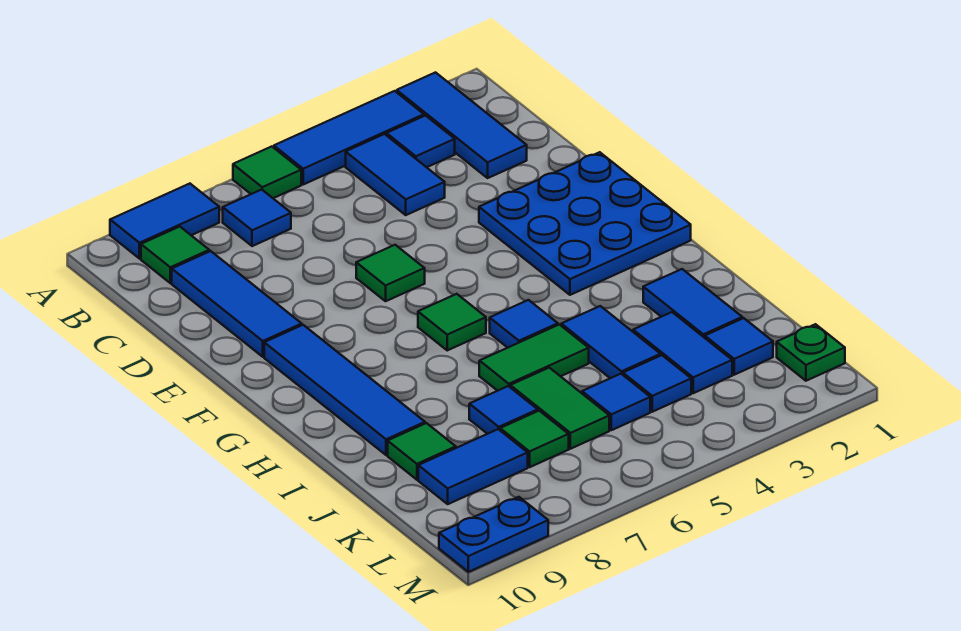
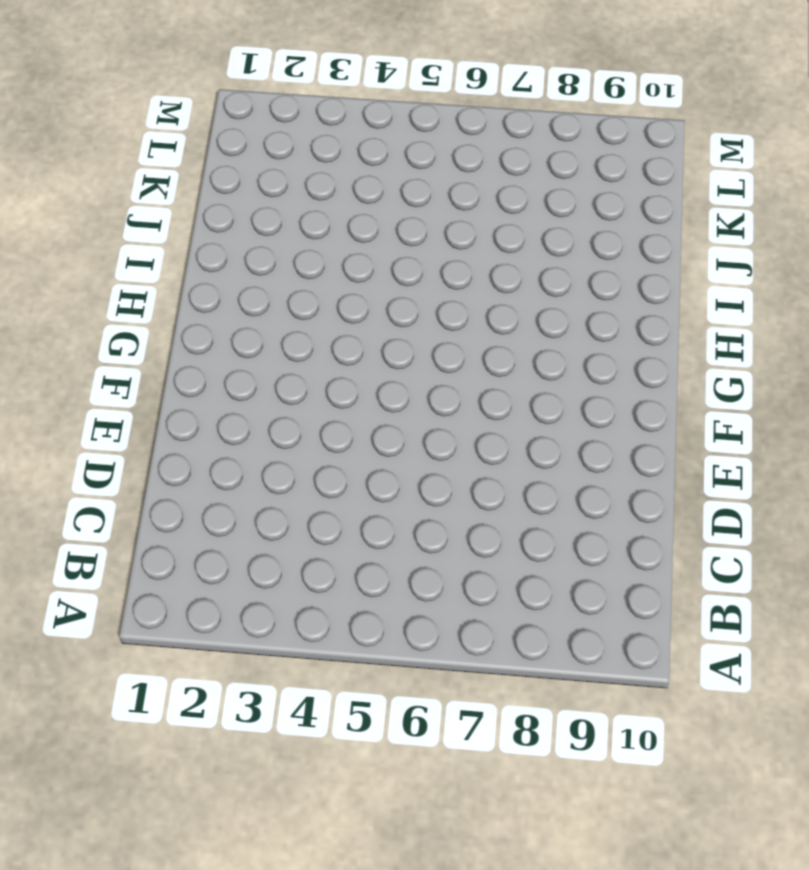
none -> blue tile A2:C2 level 1
none -> blue tile A3:A5 level 1
none -> green tile A6 level 1

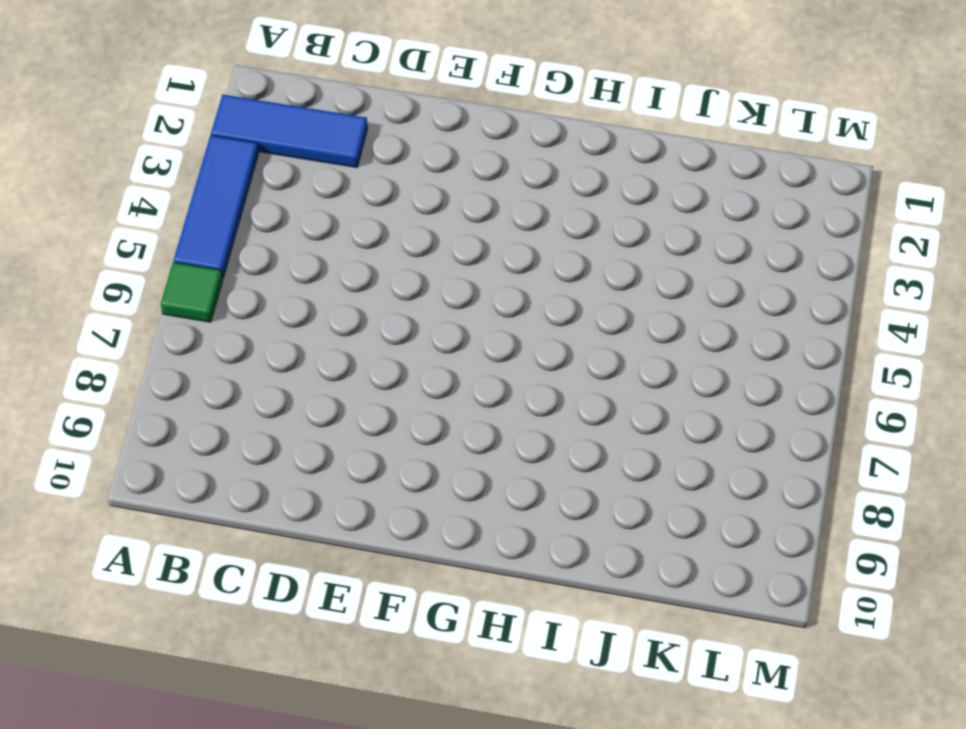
none -> blue tile A8:A9 level 1
none -> blue tile B3 level 1
none -> blue tile B4:C4 level 1

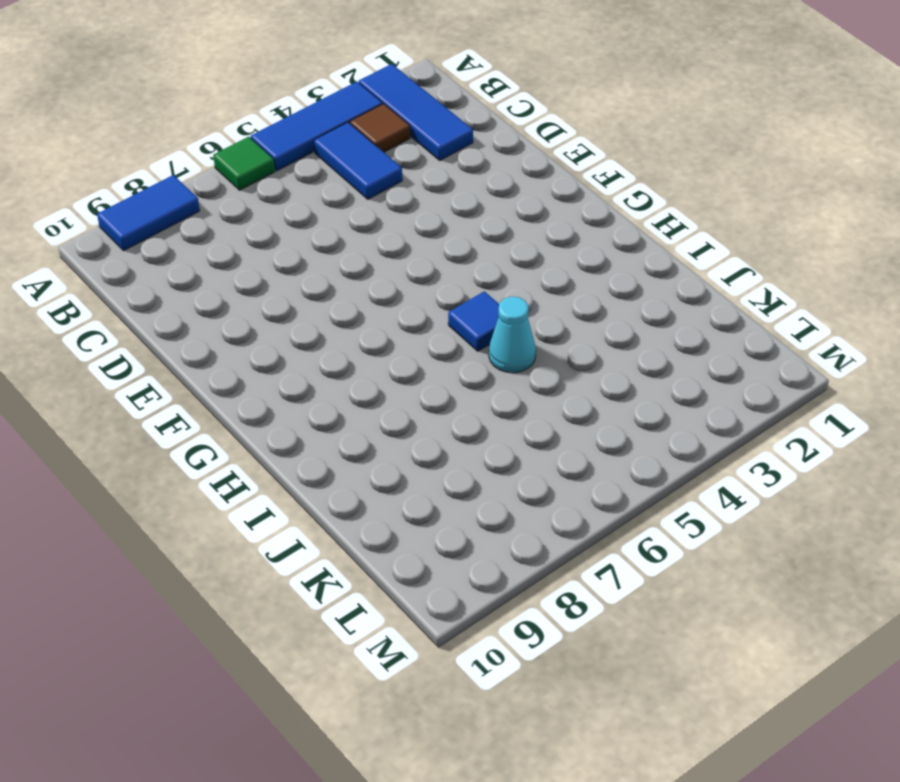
brown tile B3 level 1 -> blue tile B3 level 1
cyan cone I5 level 1 -> green tile I5:I6 level 1
none -> blue tile B7 level 1
none -> green tile B9 level 1
none -> blue tile C9:E9 level 1

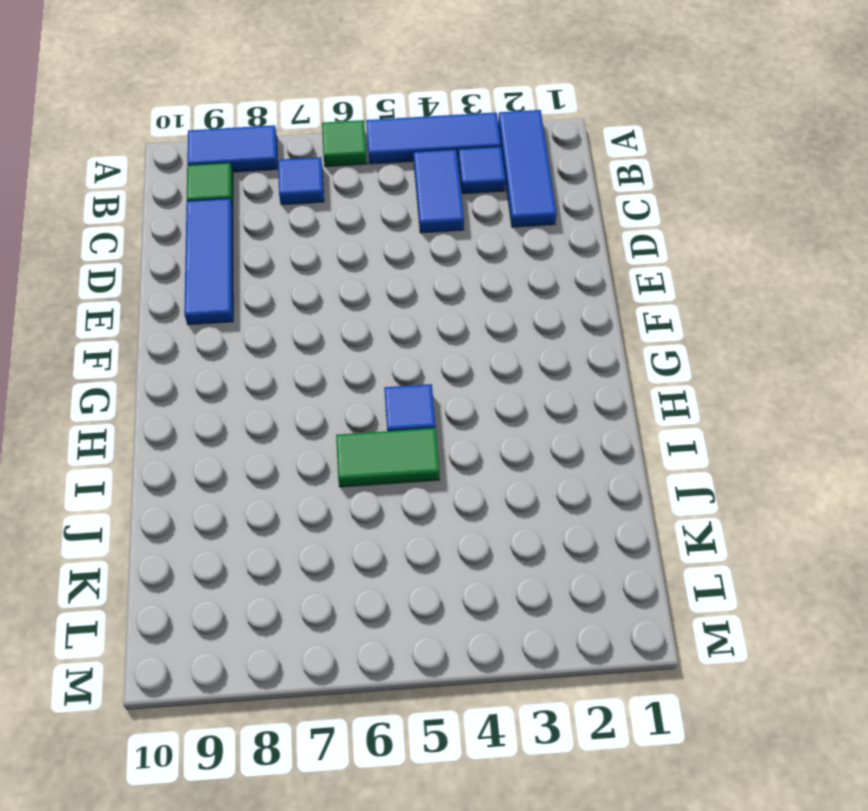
none -> blue plate E1:G3 level 1
none -> green tile E6 level 1
none -> blue tile F9:I9 level 1

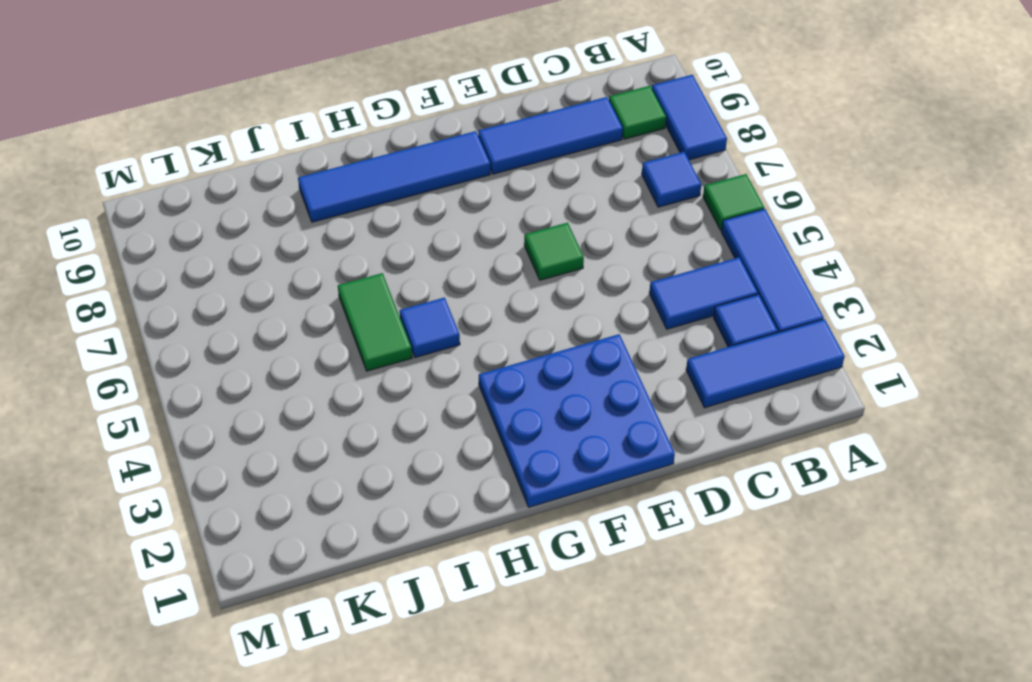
none -> green tile G6 level 1
none -> blue tile I2:J2 level 1
none -> blue tile I4:J4 level 1

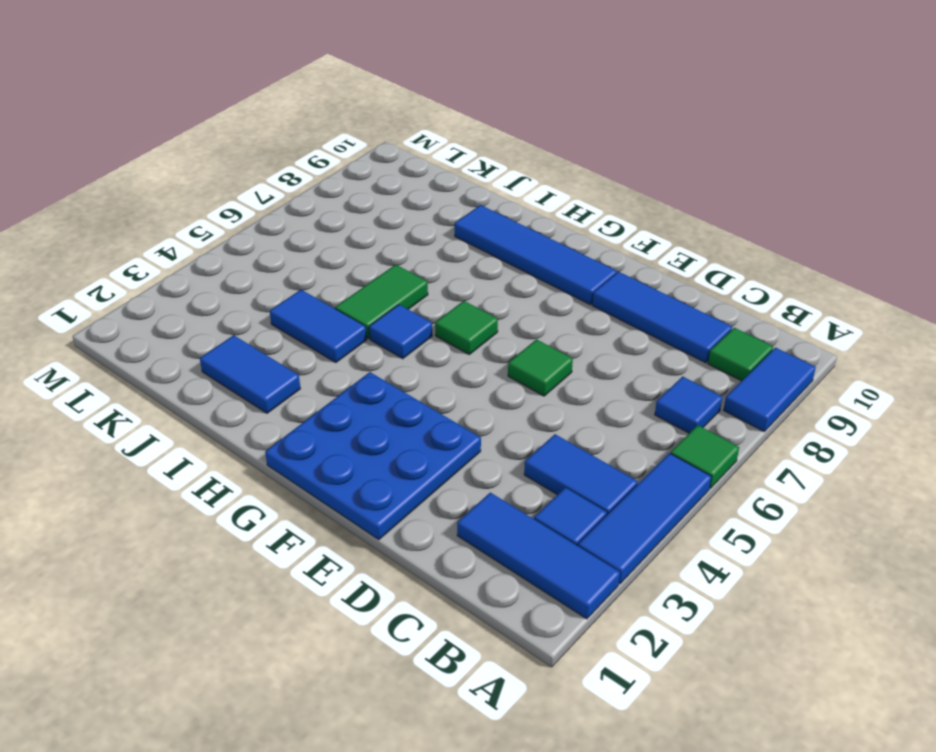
none -> blue tile J3:K3 level 1
none -> green tile J6:K6 level 1
none -> blue tile J7 level 1

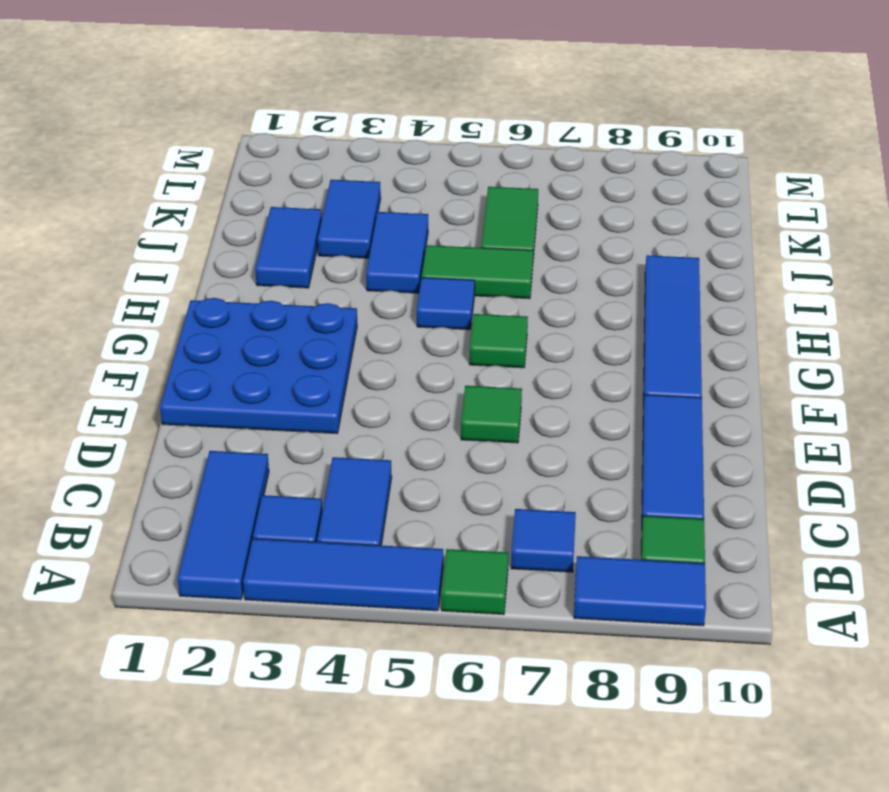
none -> blue tile J7 level 1
none -> green tile J9 level 1
none -> blue tile K2 level 1

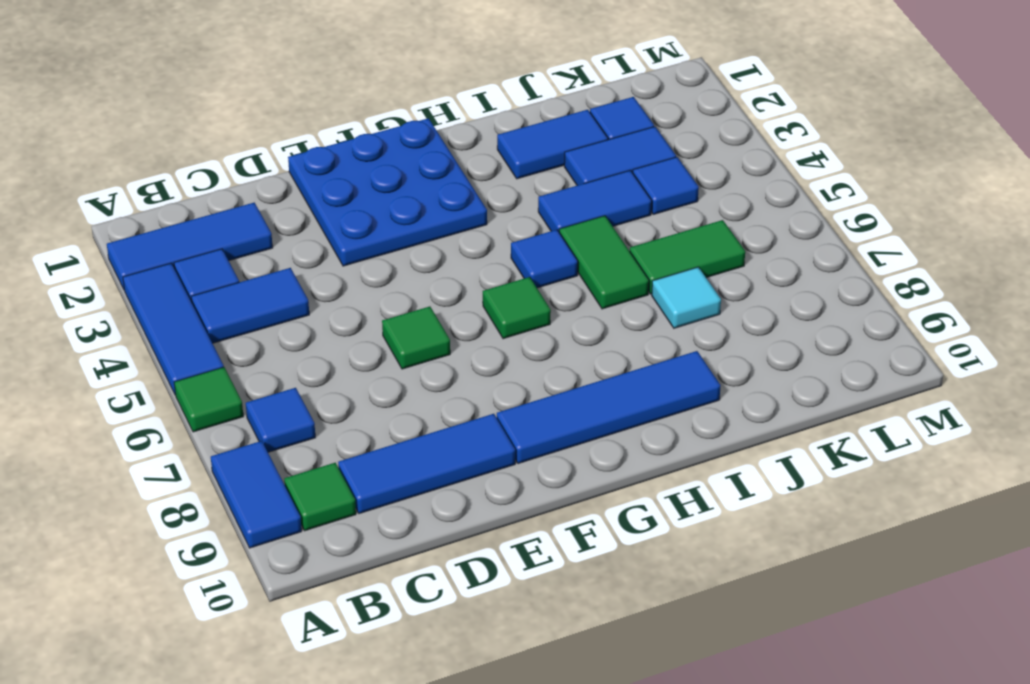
cyan tile J7 level 1 -> blue tile J7 level 1
none -> green tile J9 level 1
none -> blue tile K5 level 1
none -> green tile K7 level 1

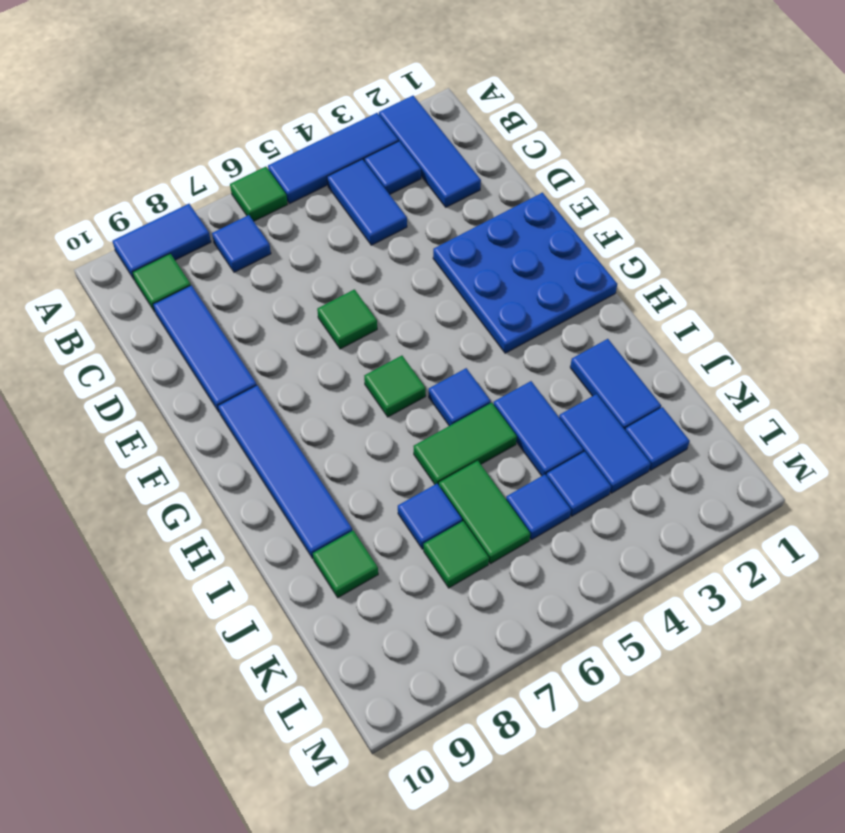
none -> blue tile K8:K9 level 1
none -> green plate L1 level 1
none -> blue plate M9:M10 level 1

